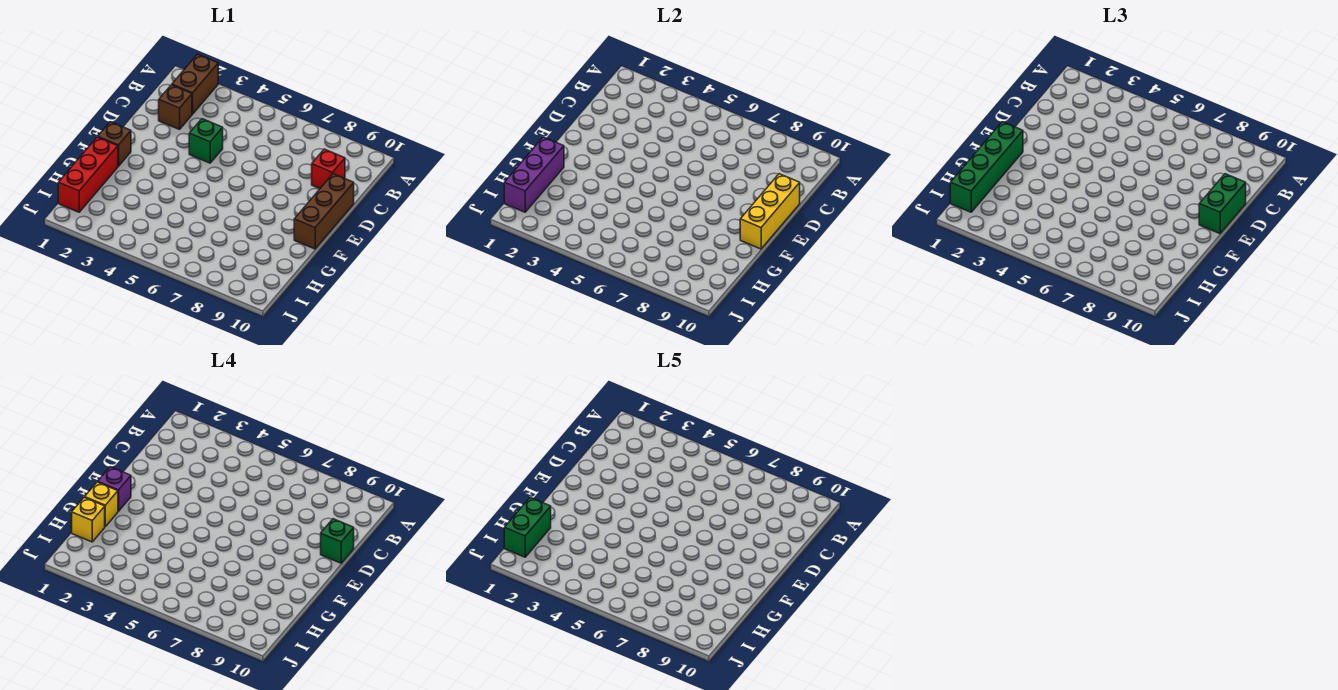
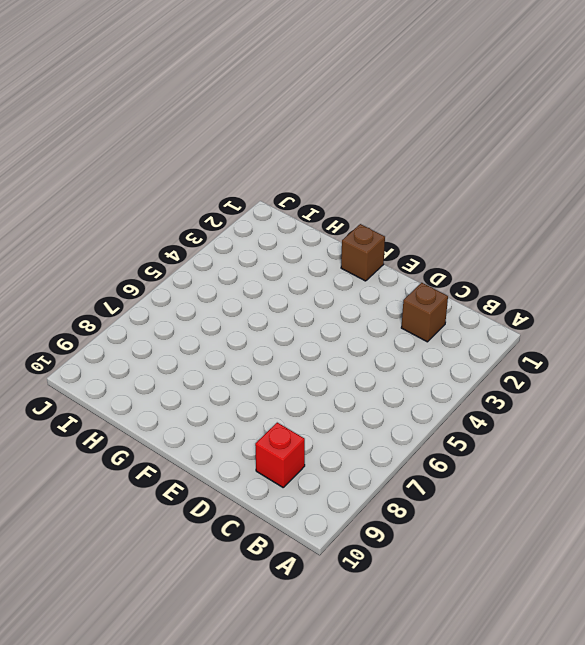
none -> brown brick A2:B2 level 1
none -> green brick D4 level 1
none -> brown brick D10:F10 level 1

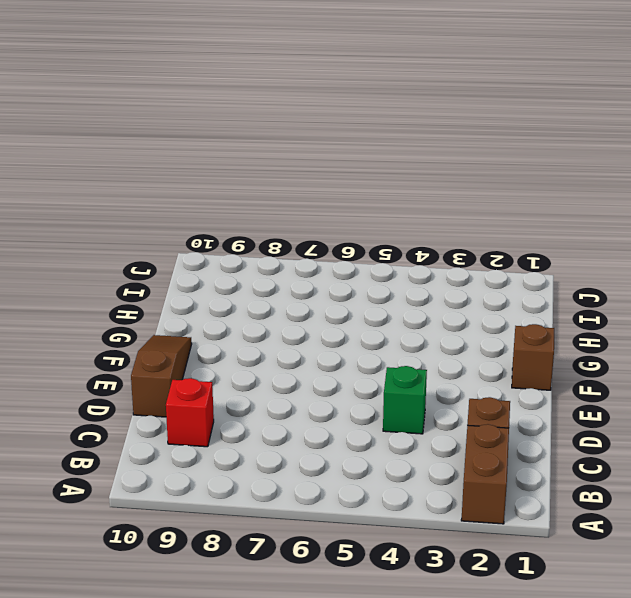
brown slope D10:F10 level 1 top D -> brown brick D10:F10 level 1
none -> red brick G1:I1 level 1
none -> yellow brick D10:F10 level 2
none -> purple brick G1:I1 level 2

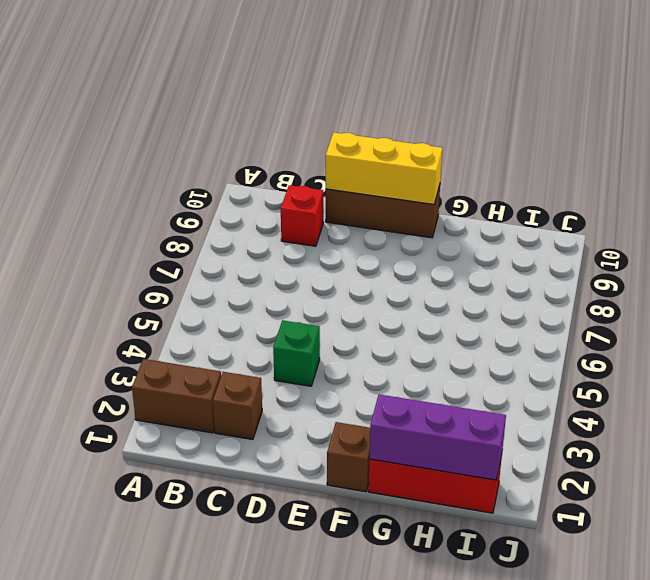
none -> green brick D10:E10 level 3
none -> green brick F1:I1 level 3
none -> green brick D10 level 4

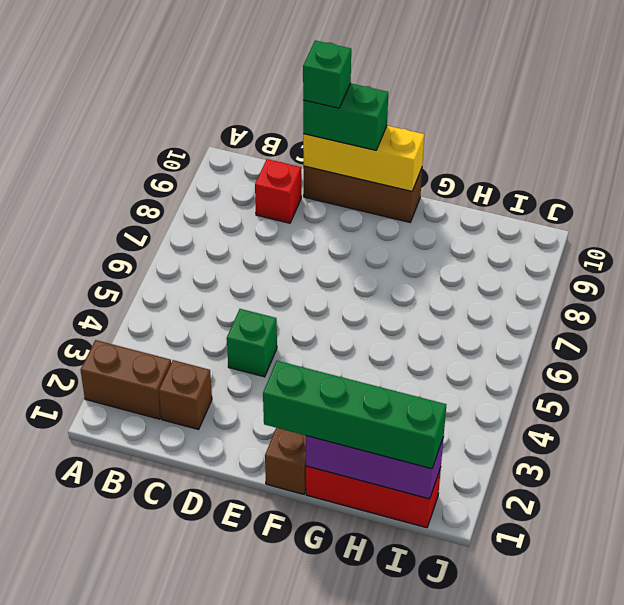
none -> purple brick F1 level 4
none -> yellow brick G1 level 4
none -> yellow brick H1 level 4

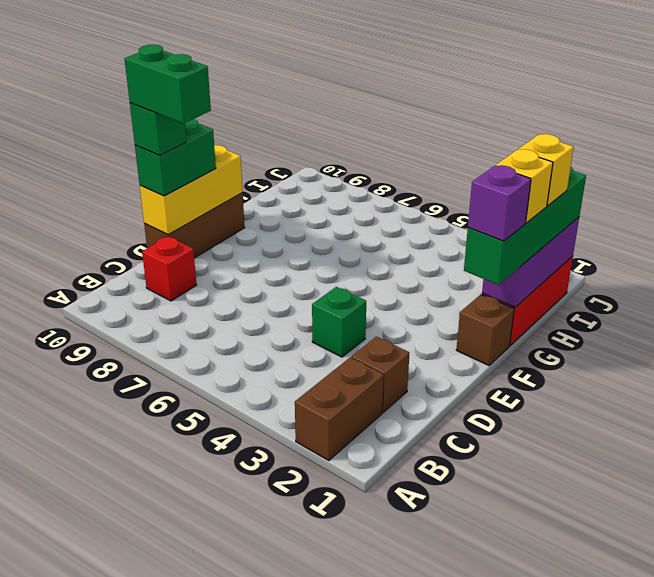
green brick D9:D10 level 5 -> green brick H1:I1 level 5

